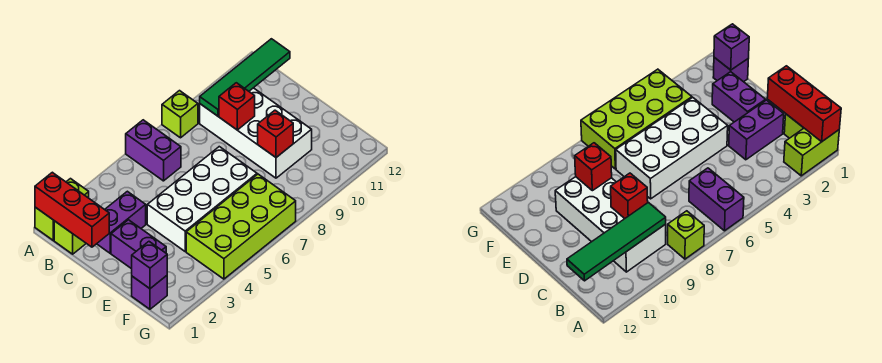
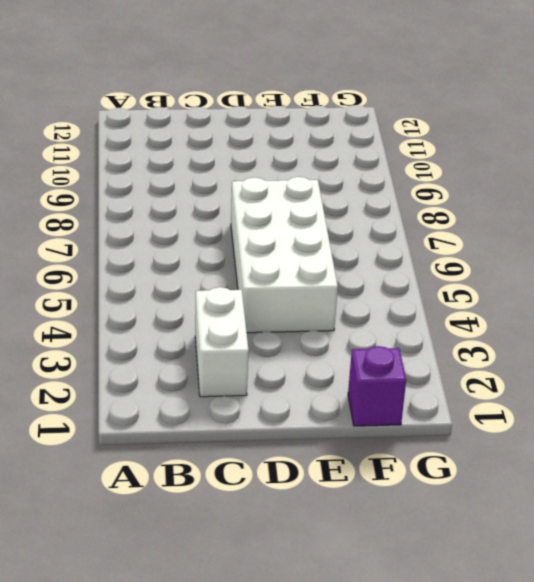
white brick C2:C3 level 1 -> purple brick C2:C3 level 1
none -> lime brick A1:A2 level 1
none -> purple brick A6:B6 level 1
none -> lime brick A8 level 1

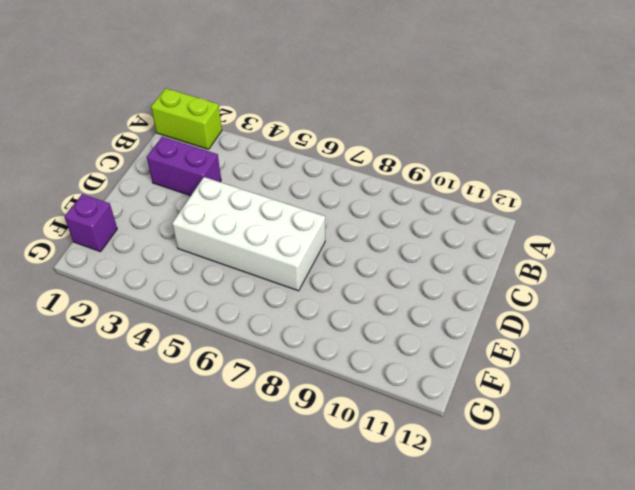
none -> purple brick A6:B6 level 1
none -> lime brick A8 level 1
none -> lime brick B1 level 1

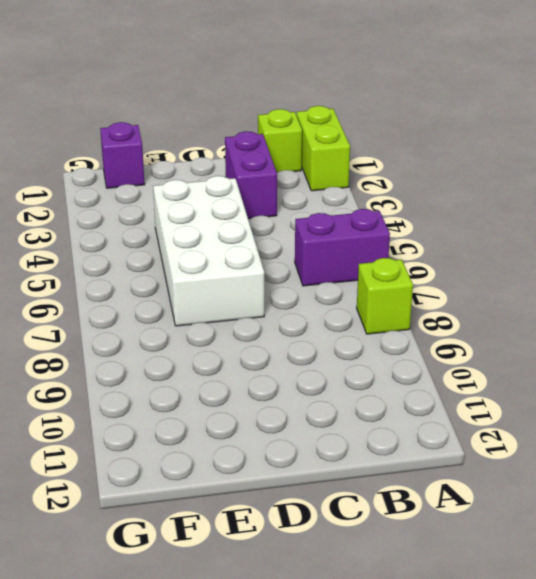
none -> white brick B9:E10 level 1
none -> purple brick D2:E2 level 1
none -> lime brick F4:G7 level 1

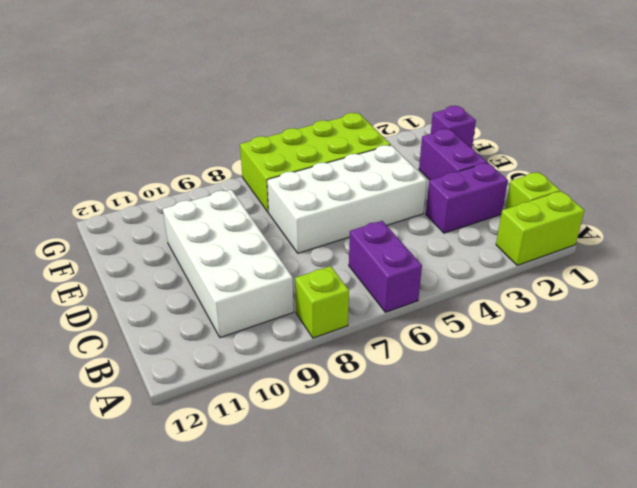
none -> red brick A1:C1 level 2
none -> green tile B9:B12 level 2
none -> red brick C9 level 2

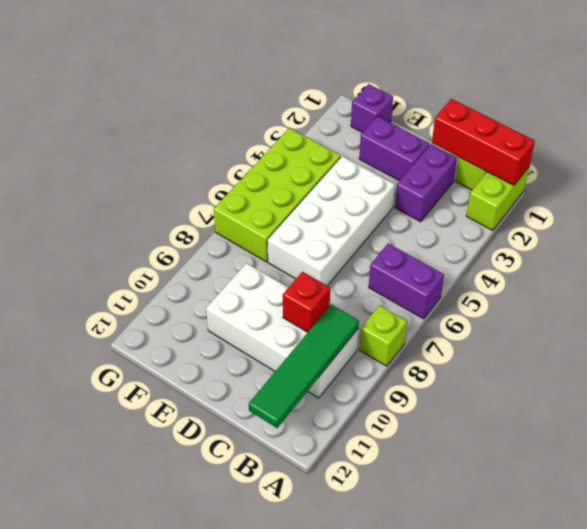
none -> red brick E9 level 2
none -> purple brick F1 level 2

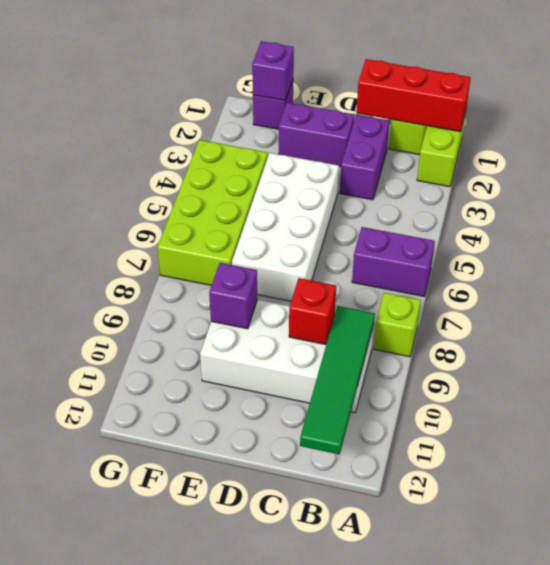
purple brick E9 level 2 -> red brick E9 level 2

